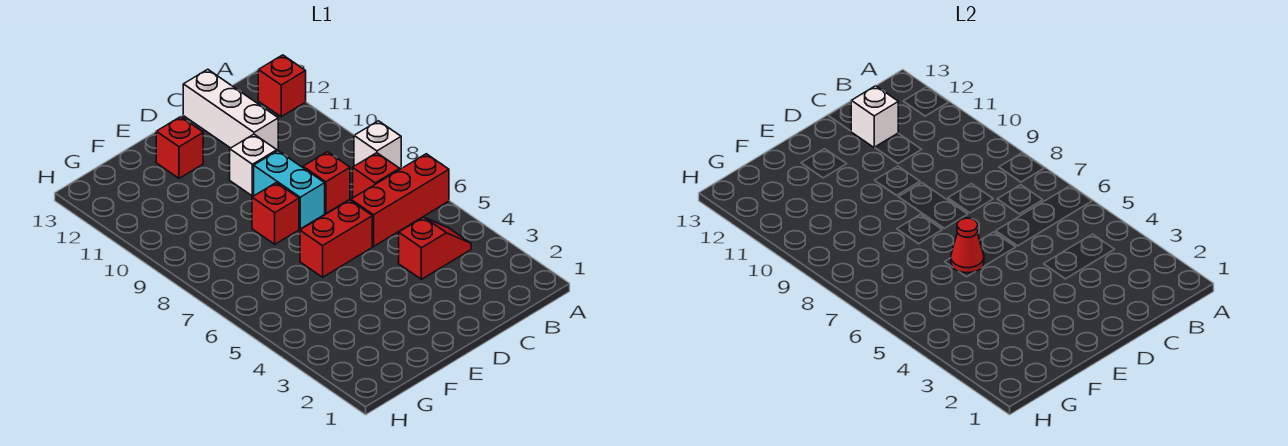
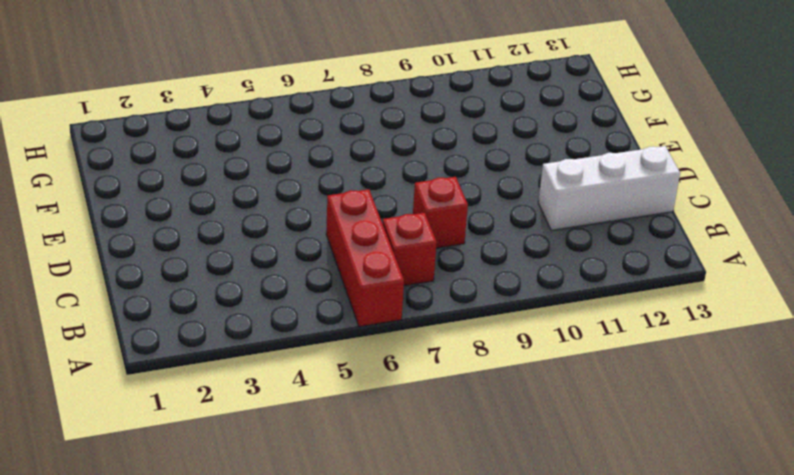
none -> white brick A8 level 1
none -> red brick A12 level 1
none -> red slope B4:C4 level 1 top C

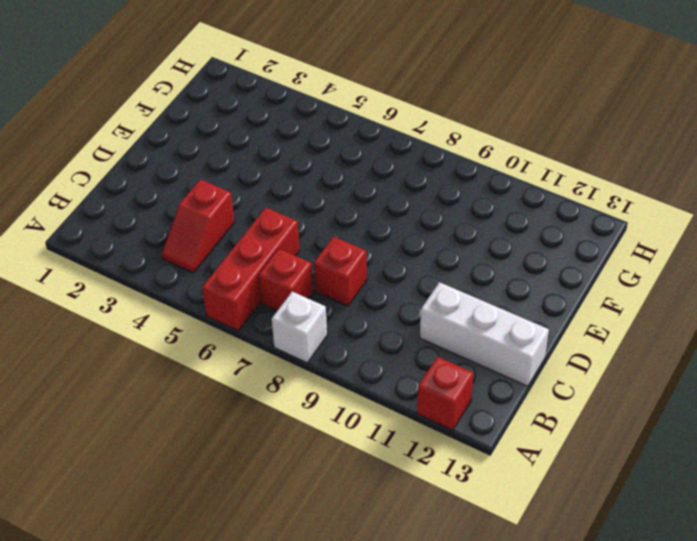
none -> red brick D6:E6 level 1
none -> cyan brick D8:D9 level 1
none -> white brick D10 level 1

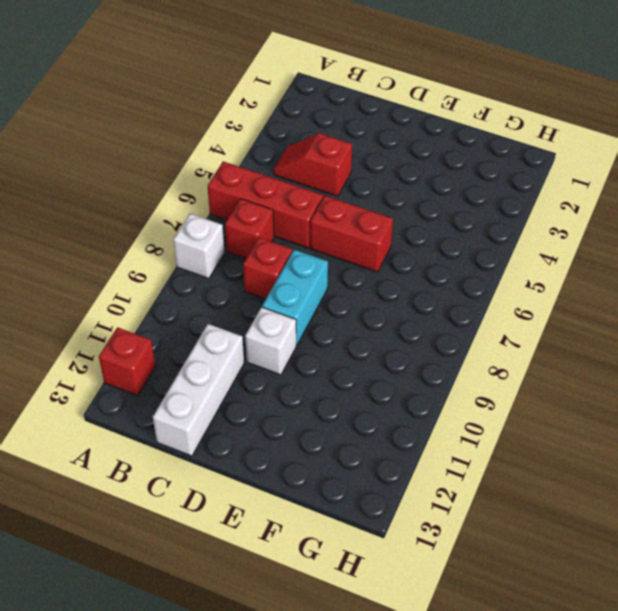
none -> red brick E8 level 1
none -> red brick E12 level 1
none -> white brick C12 level 2

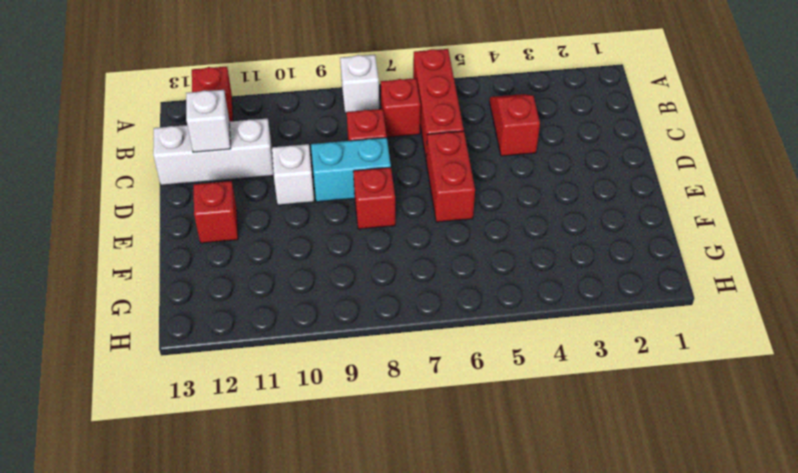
none -> red cone E6 level 2

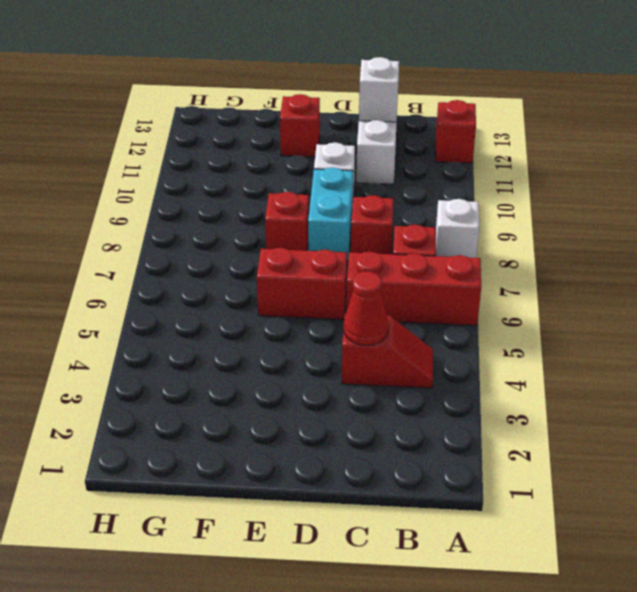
red cone C4 level 2 -> red cone E6 level 2

